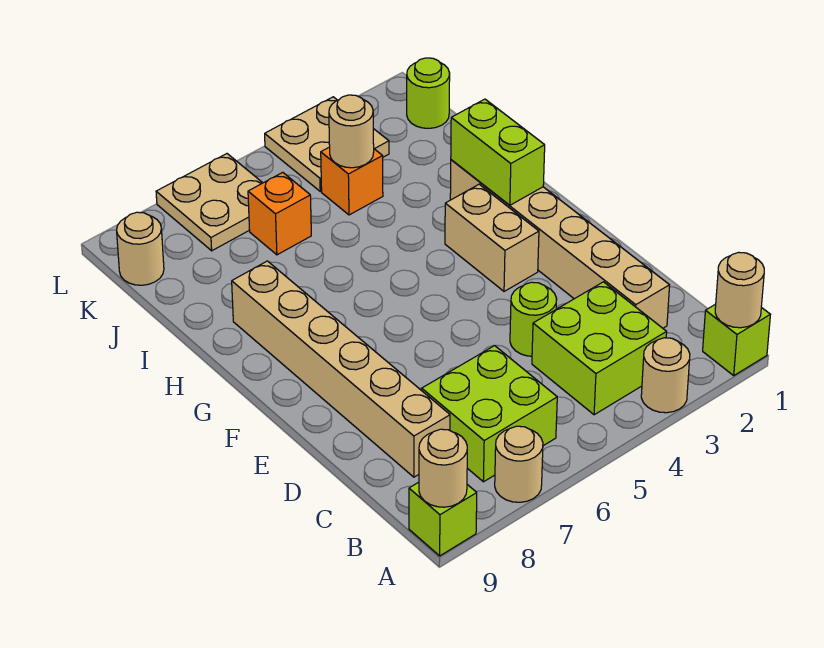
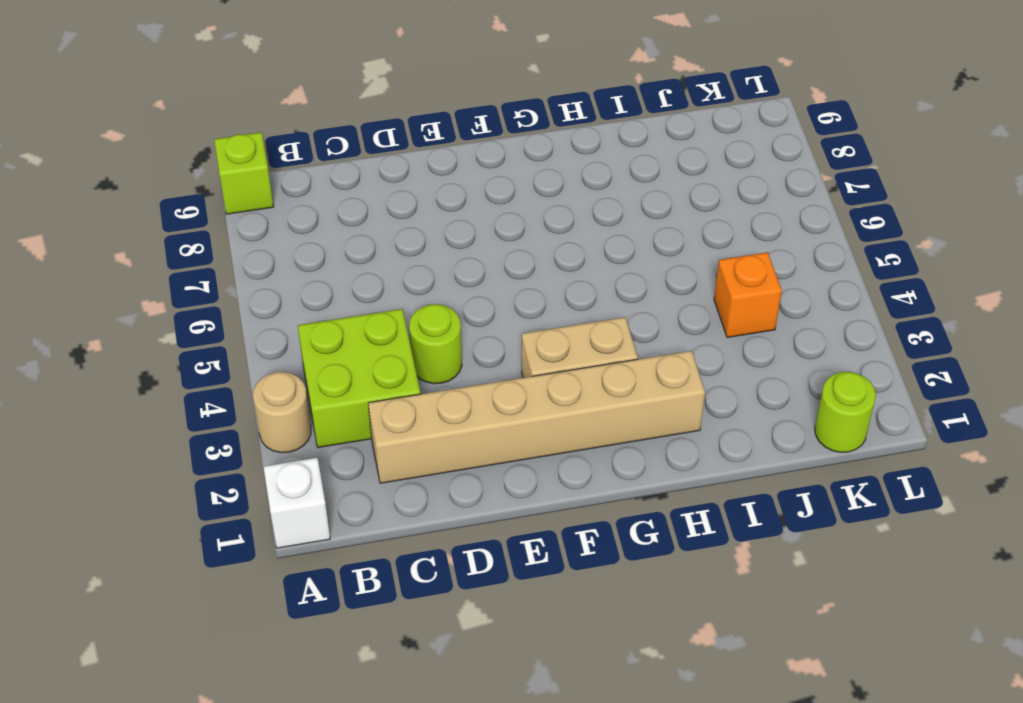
white brick A1 level 1 -> lime brick A1 level 1
none -> tan round brick A7 level 1
none -> lime brick B6:C7 level 1
none -> tan brick C8:H8 level 1

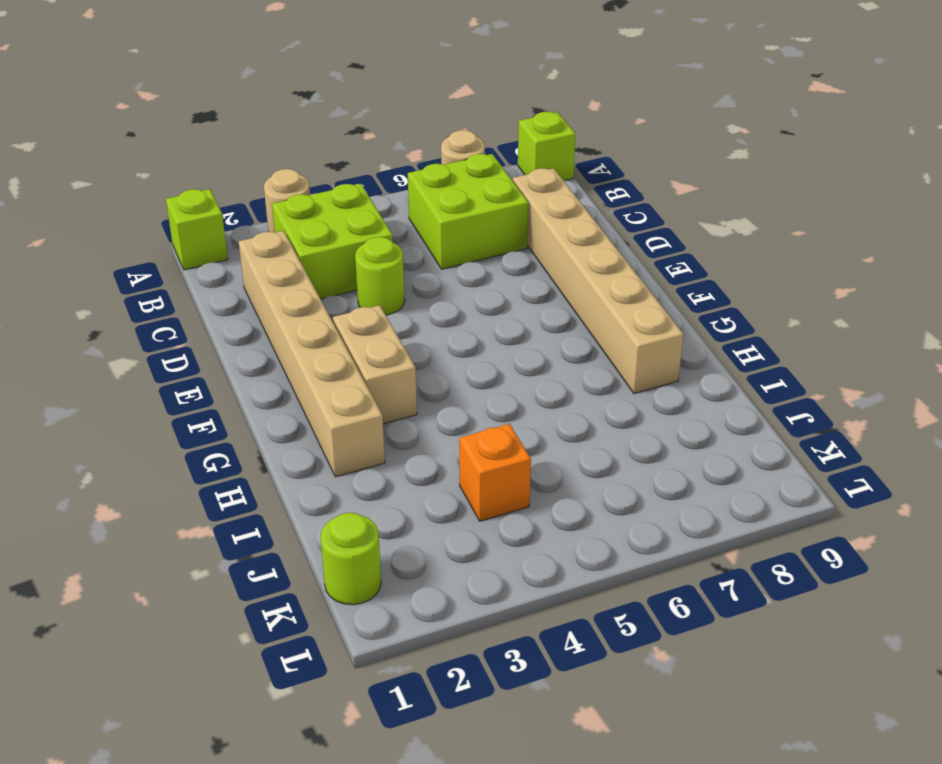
none -> orange brick J6 level 1
none -> tan plate K3:L4 level 1
none -> tan plate K6:L7 level 1

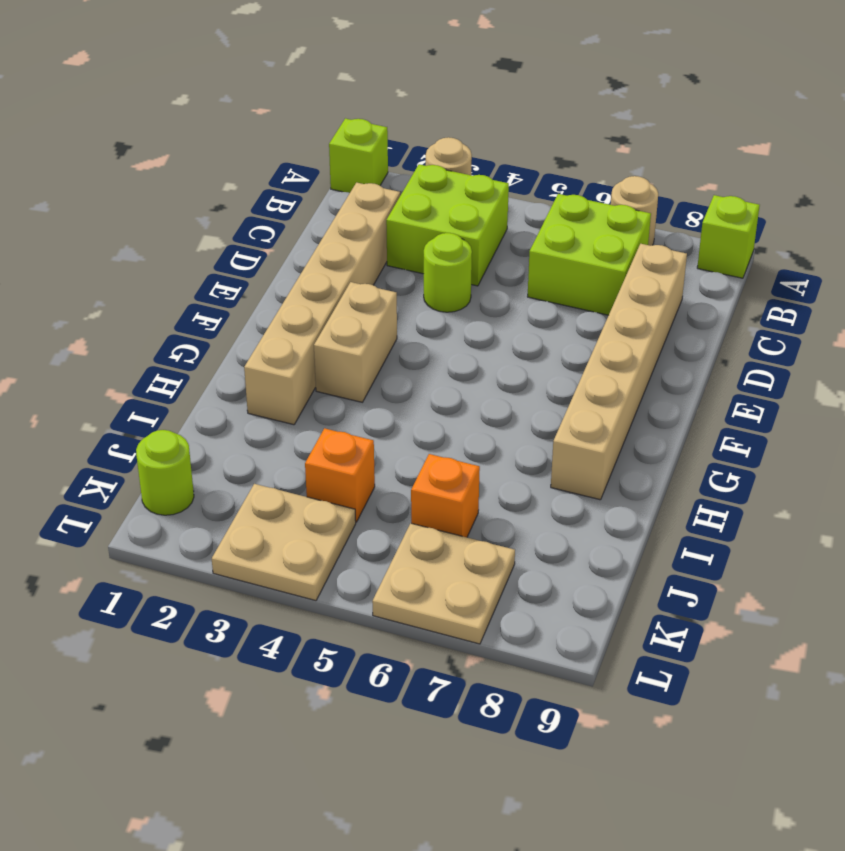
none -> tan round brick K9 level 1
none -> tan round brick A1 level 2
none -> tan round brick A9 level 2

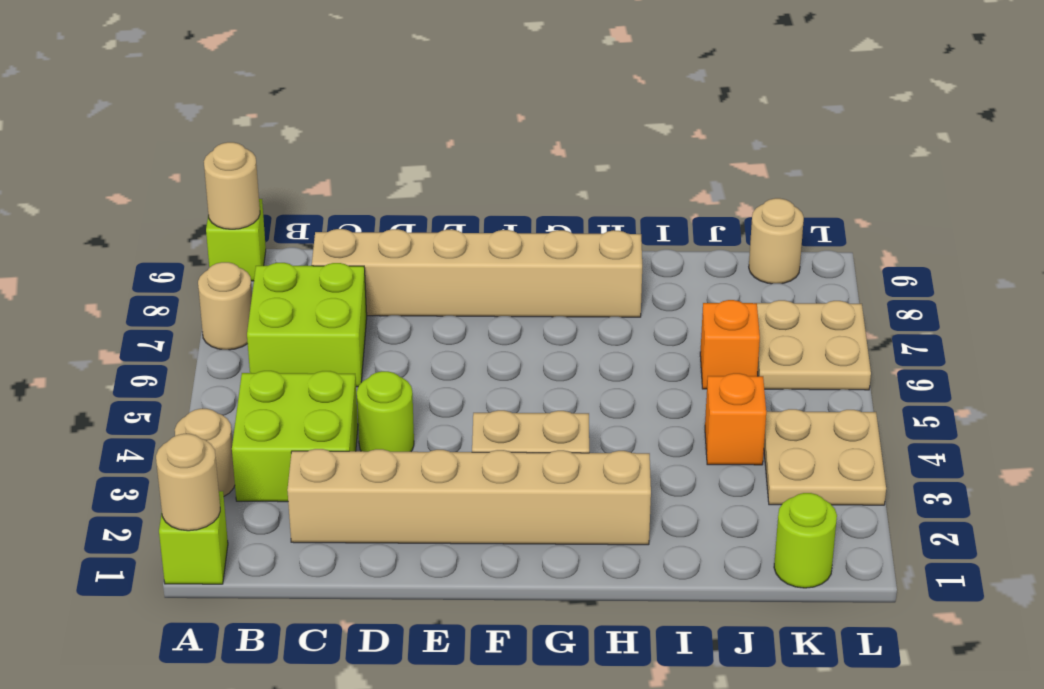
none -> lime brick G2:H2 level 2
none -> tan round brick J4 level 2

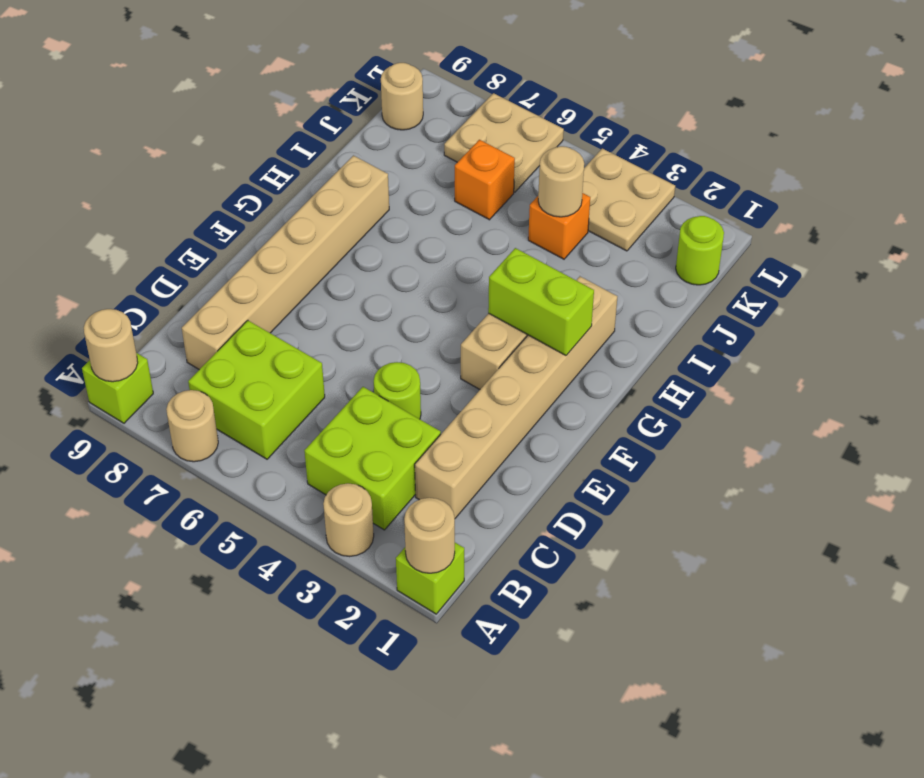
lime brick G2:G3 level 2 -> lime brick G2:H2 level 2

